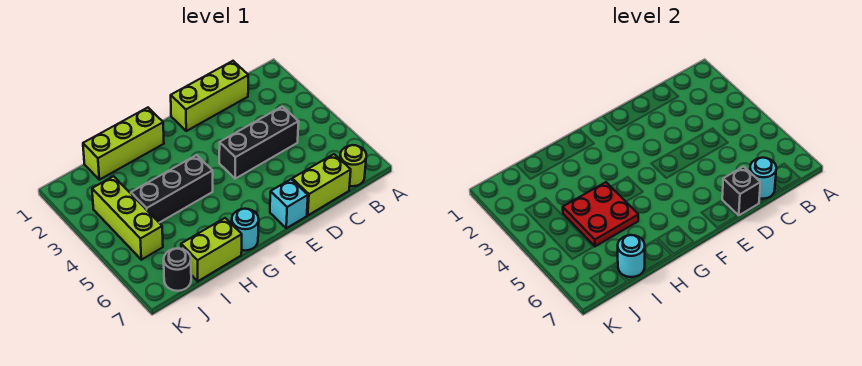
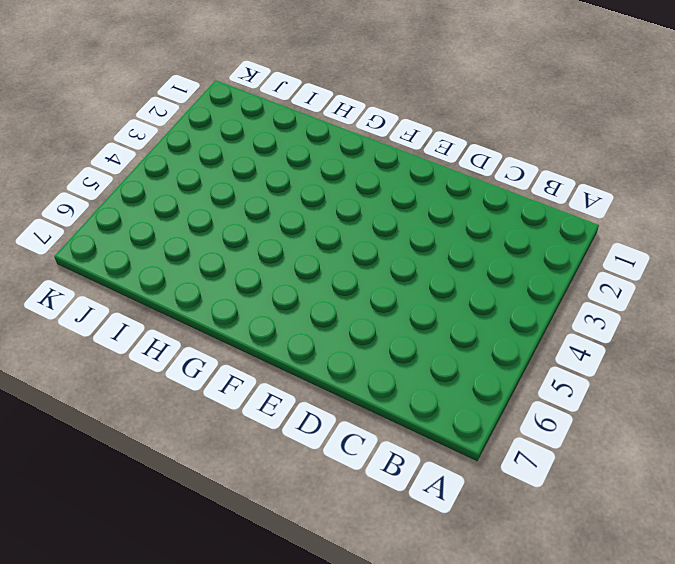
none -> lime round brick B7 level 1
none -> lime brick C1:E1 level 1
none -> black brick C4:E4 level 1

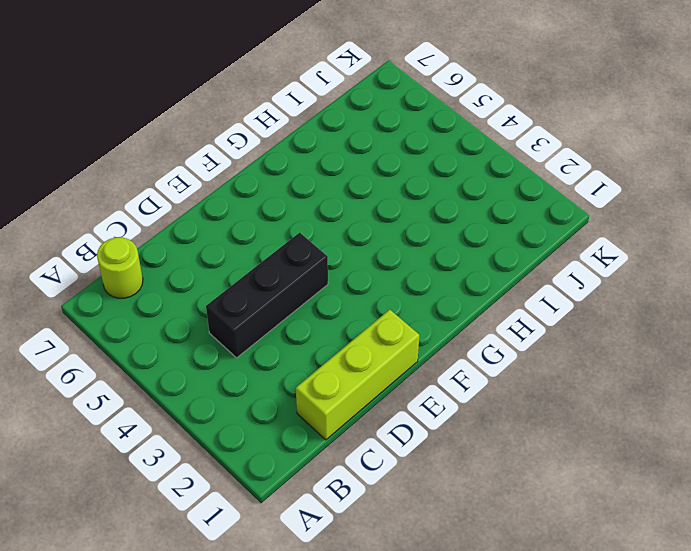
none -> lime brick C7:D7 level 1
none -> cyan brick E7 level 1
none -> lime brick G1:I1 level 1

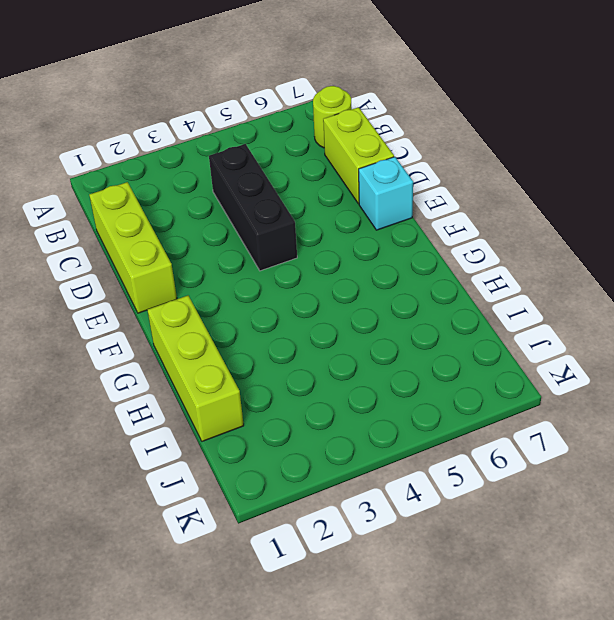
none -> black brick G4:I4 level 1
none -> cyan round brick G7 level 1
none -> lime brick H7:I7 level 1

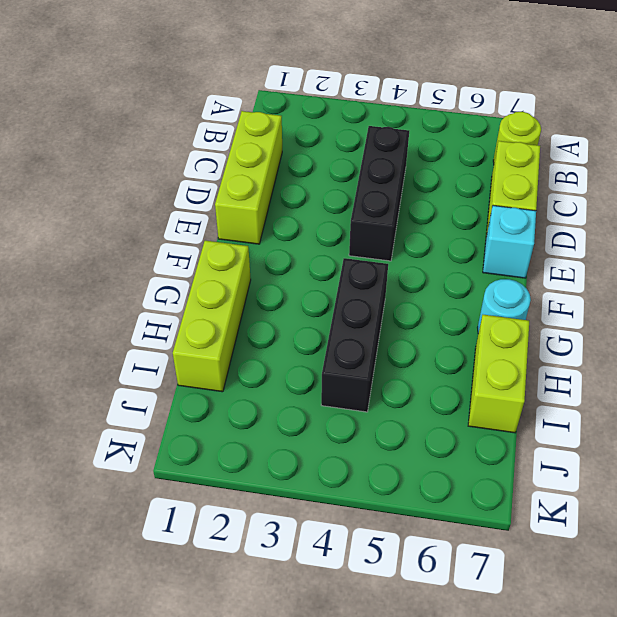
none -> lime brick J3:J5 level 1
none -> black round brick J7 level 1
none -> cyan round brick C7 level 2

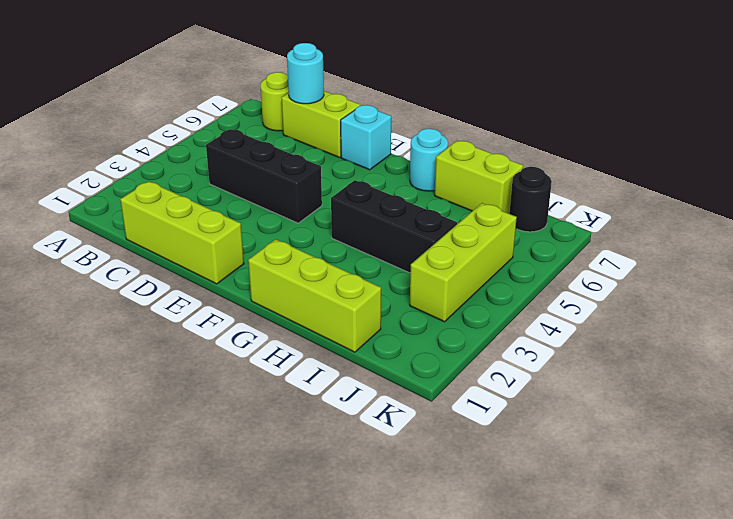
none -> black brick D7 level 2
none -> red plate H4:I5 level 2
none -> cyan round brick I7 level 2

